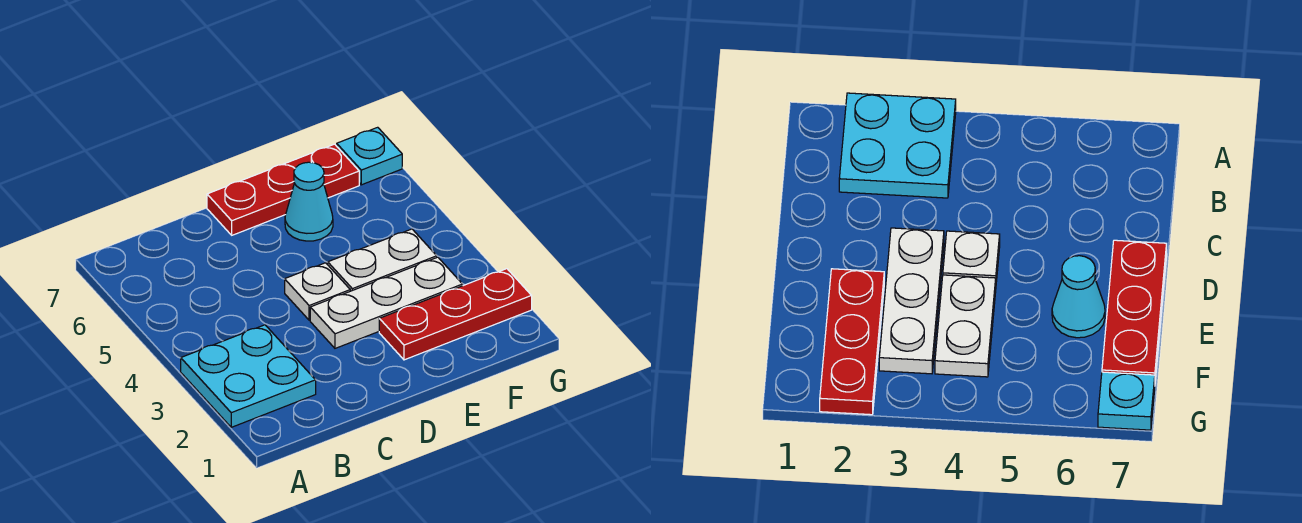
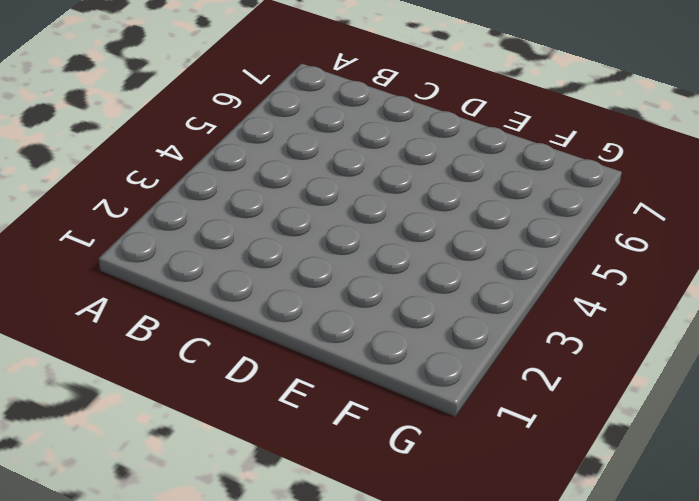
none -> cyan plate A2:B3 level 1
none -> white plate D3:F3 level 1

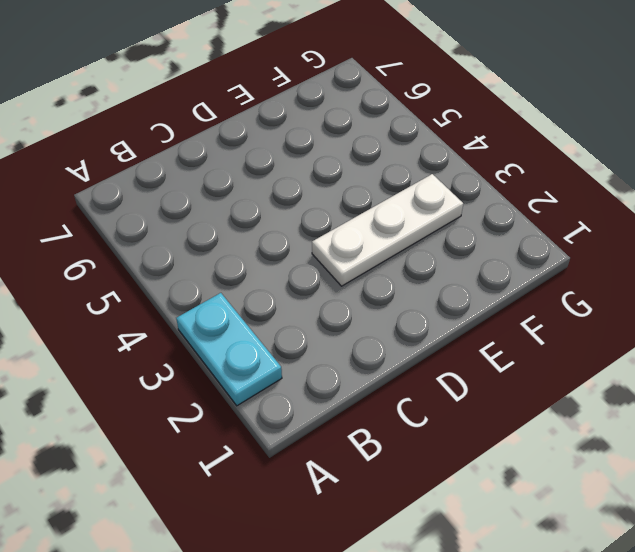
cyan plate A2:A3 level 1 -> cyan plate A2:B3 level 1
none -> white plate D4 level 1
none -> red plate D7:F7 level 1

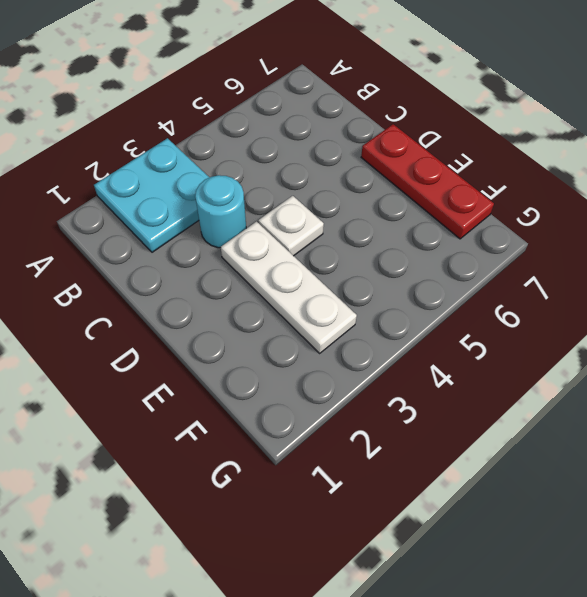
cyan round brick C3 level 1 -> none
none -> red plate E2:G2 level 1
none -> white plate E4:F4 level 1

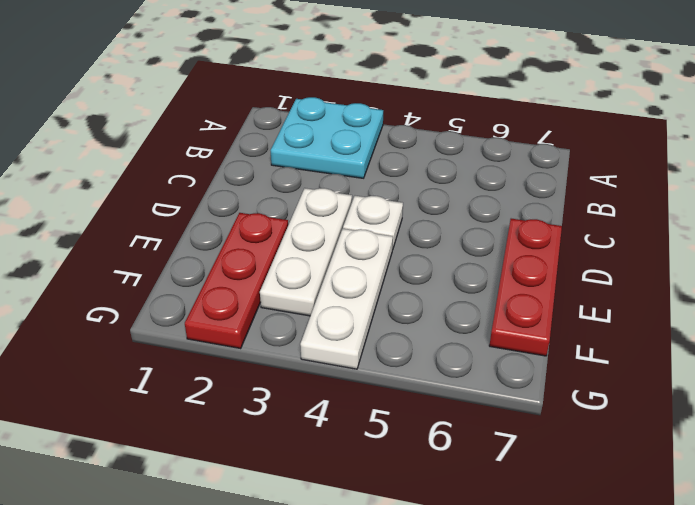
white plate E4:G4 level 1 -> white plate E4:F4 level 1
none -> cyan cone E6 level 1
none -> cyan plate G7 level 1

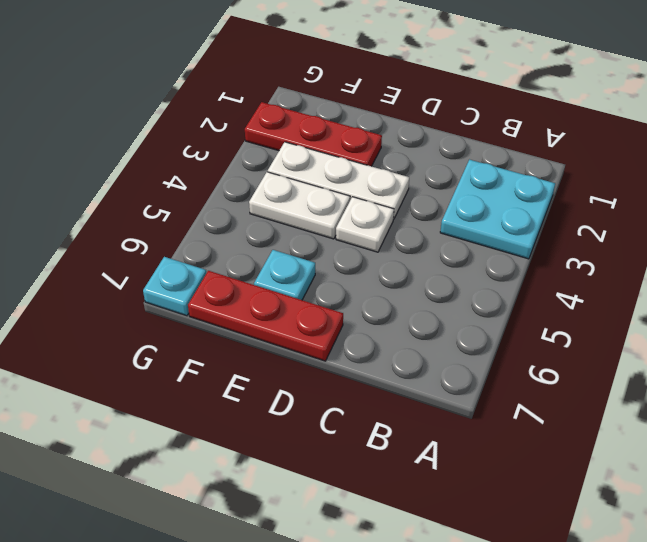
cyan plate E6 level 1 -> cyan cone E6 level 1

